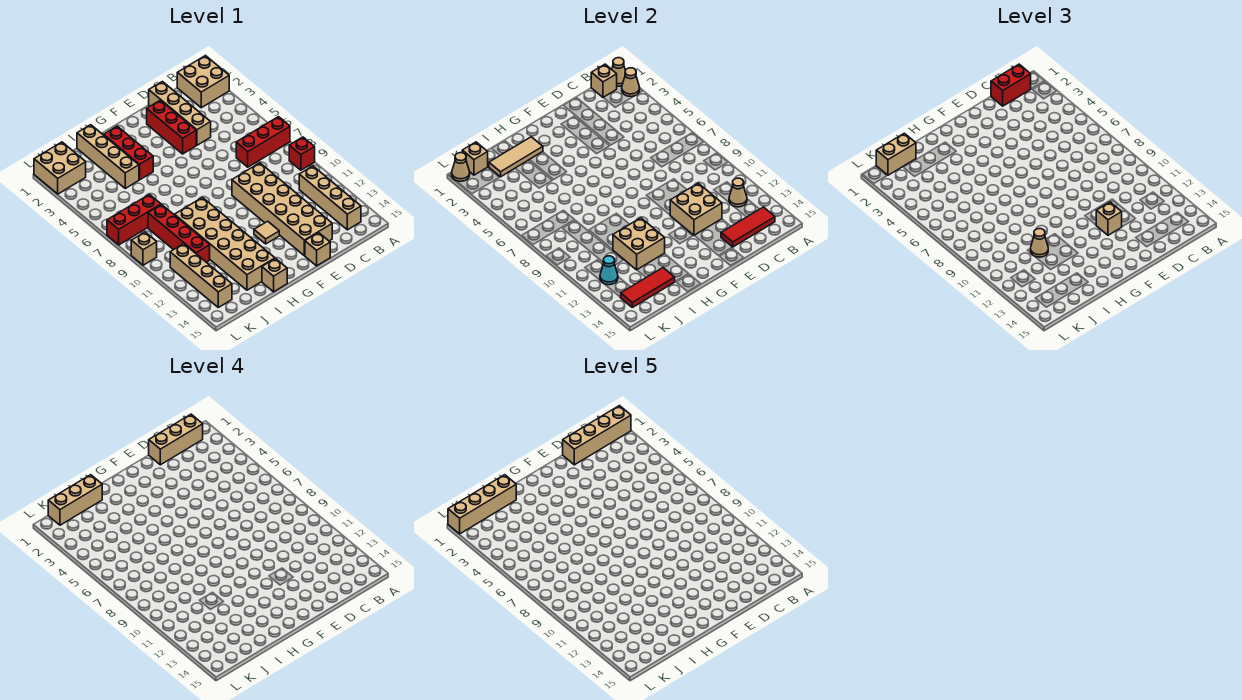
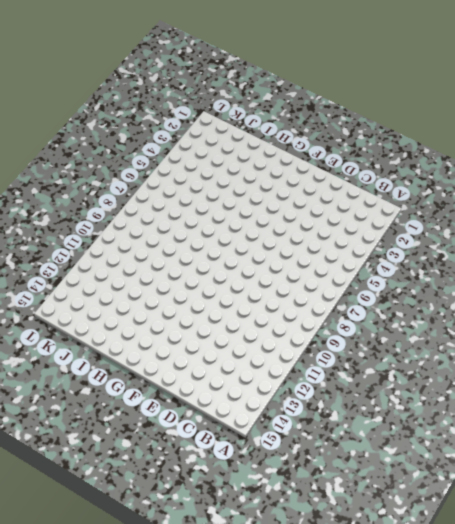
none -> tan brick A1:B2 level 1
none -> red brick A7:C7 level 1
none -> red brick A9 level 1
none -> tan brick B11:B14 level 1

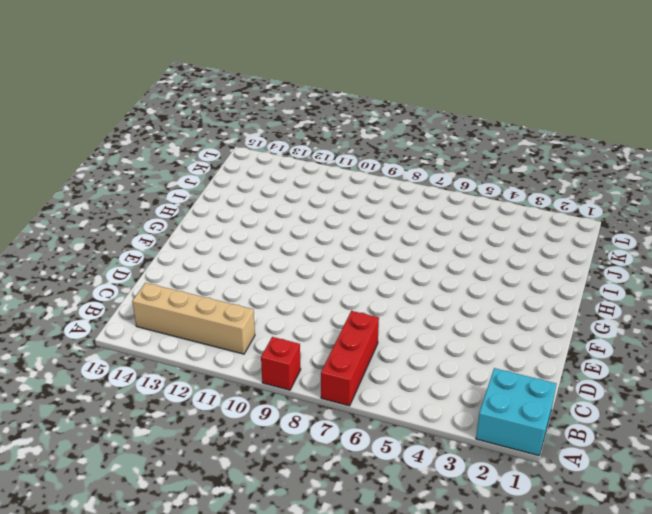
cyan brick A1:B2 level 1 -> tan brick A1:B2 level 1
none -> tan brick D1:D4 level 1
none -> tan brick D9:E14 level 1
none -> red brick E2:E4 level 1
none -> tan brick E15 level 1

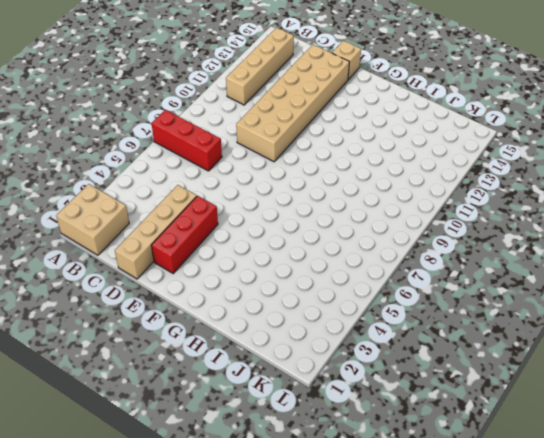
none -> red brick A9 level 1
none -> tan tile F12 level 1
none -> red brick H2:H4 level 1
none -> tan brick H9:I14 level 1

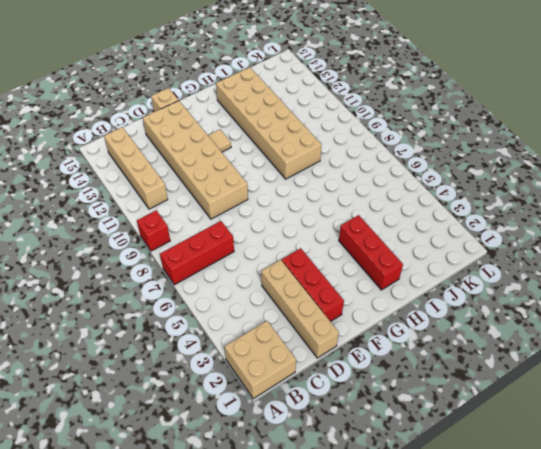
none -> tan brick H15 level 1
none -> tan brick I1:I4 level 1
none -> red brick J7:L7 level 1
none -> red brick J8:J11 level 1

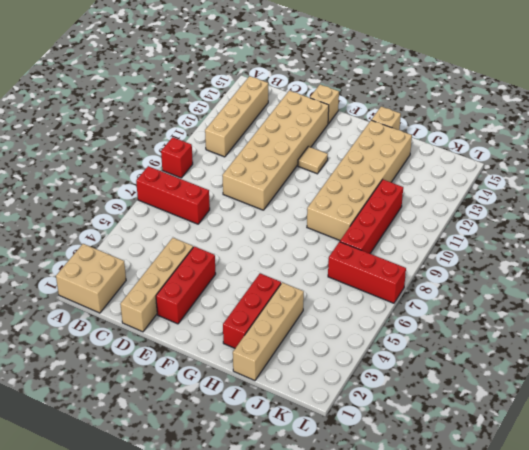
none -> tan brick K1:L2 level 1
none -> tan brick K11:K14 level 1
none -> tan brick L9 level 1
none -> tan cone A1 level 2

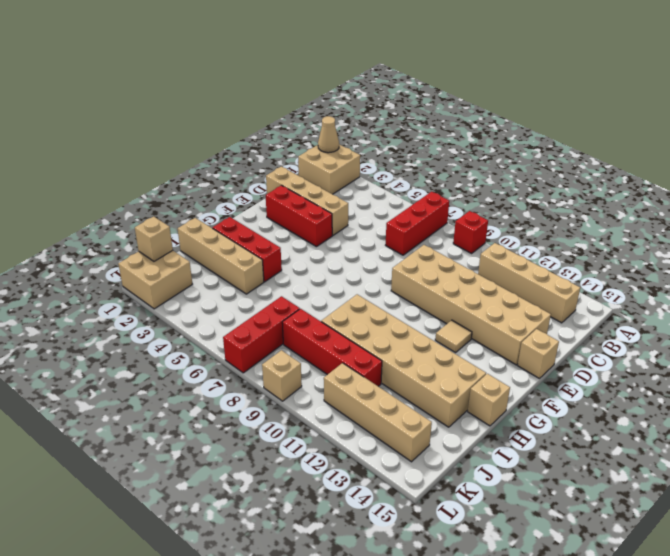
none -> tan cone A2 level 2
none -> tan brick B1 level 2
none -> tan cone B12 level 2
none -> red tile B14:D14 level 2

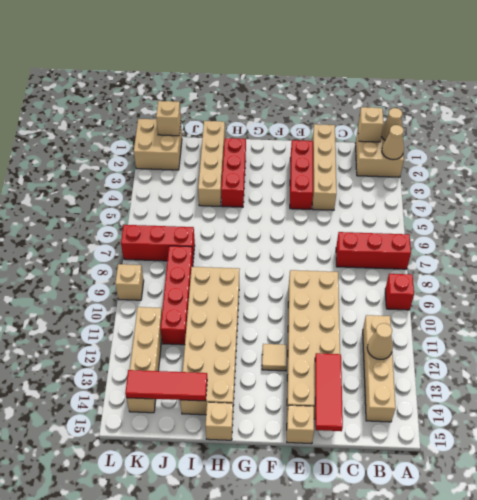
red tile D13:D15 level 2 -> red tile B14:D14 level 2
none -> tan brick D11:E12 level 2
none -> tan tile H2:J2 level 2
none -> tan brick H11:I12 level 2
none -> cyan cone K12 level 2

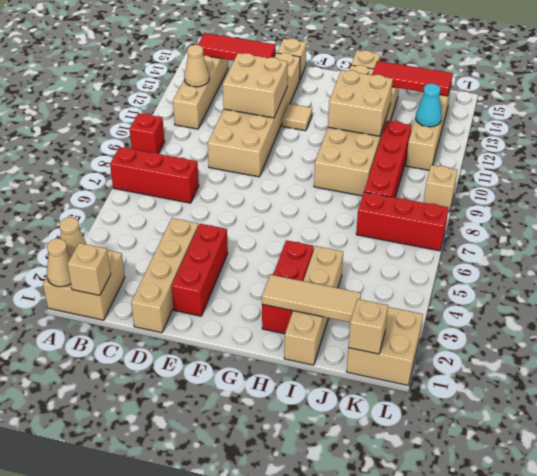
none -> tan cone L1 level 2
none -> red brick B1:C1 level 3
none -> tan brick E12 level 3
none -> tan cone I11 level 3

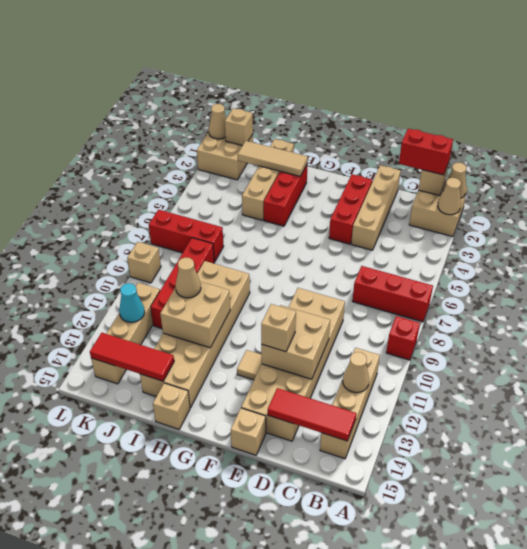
none -> tan brick J1:K1 level 3
none -> tan brick B1:D1 level 4
none -> tan brick I1:K1 level 4
none -> tan brick A1:D1 level 5

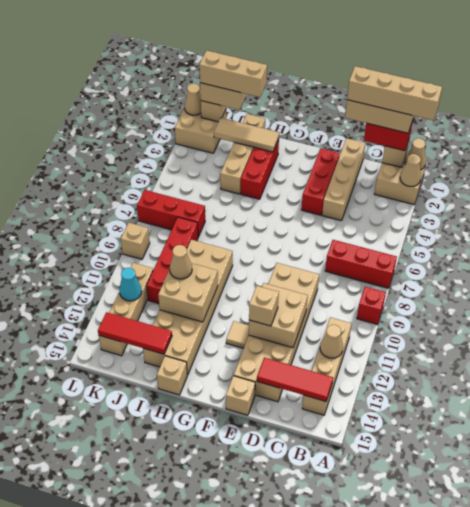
none -> tan brick I1:L1 level 5

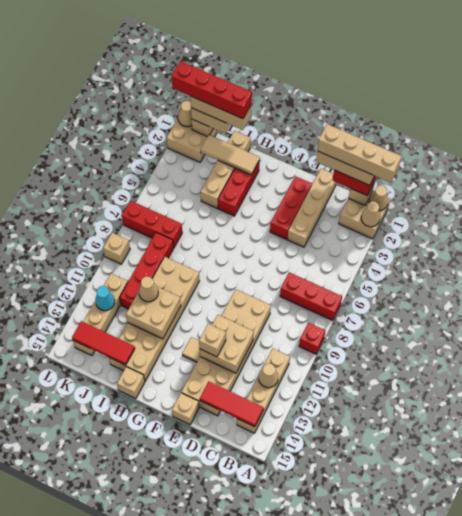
red brick I1:L1 level 5 -> tan brick I1:L1 level 5

